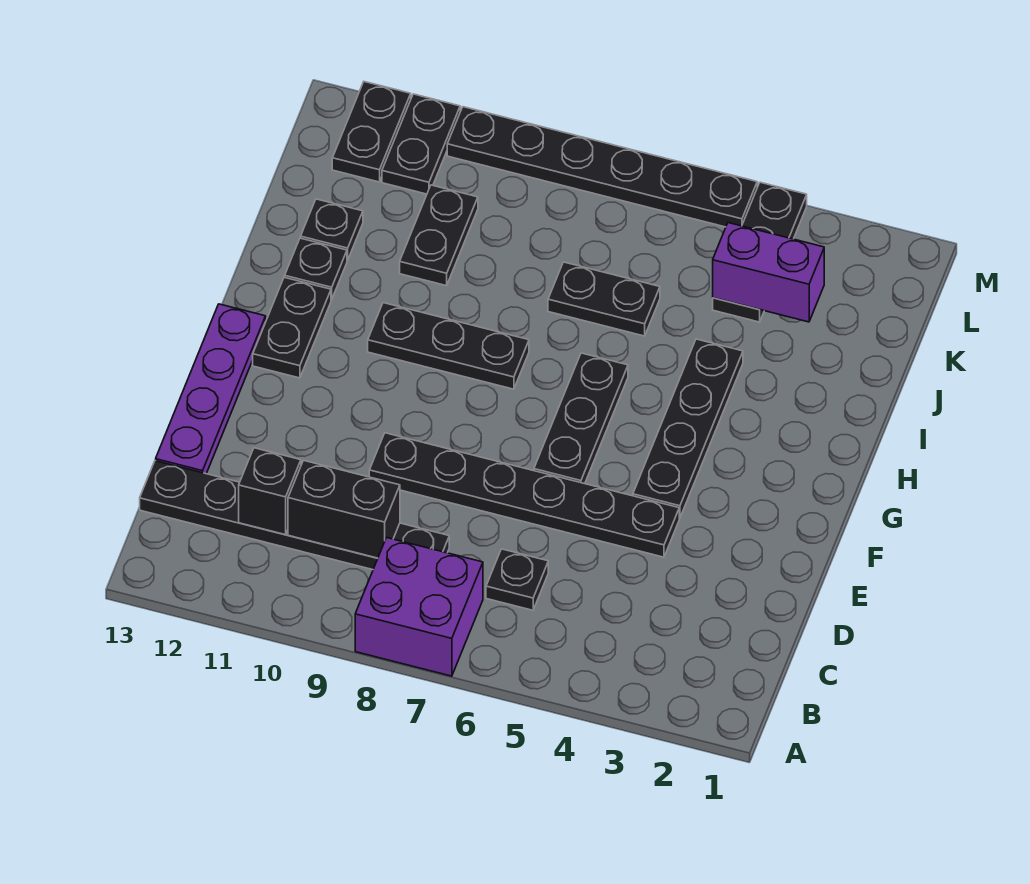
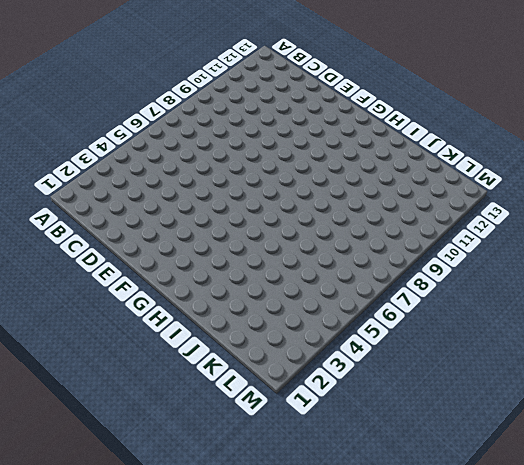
none -> purple brick A7:B8 level 1
none -> black plate C6 level 1
none -> black plate C8:C13 level 1

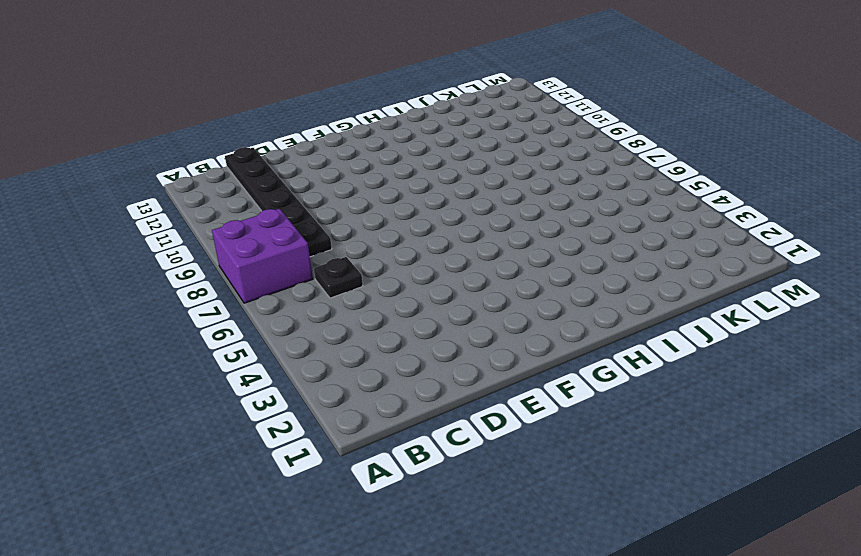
none -> purple plate D13:G13 level 1
none -> black plate E4:E9 level 1
none -> black plate F4:I4 level 1

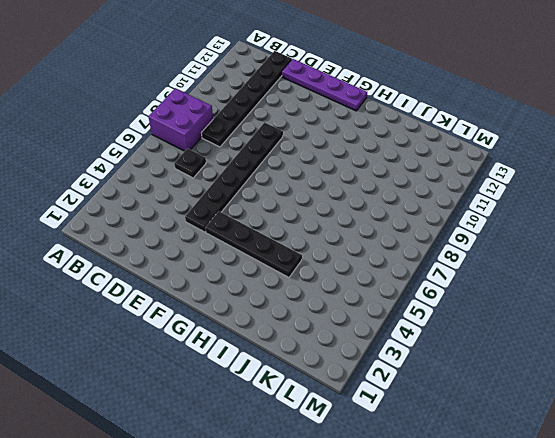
none -> black plate F6:H6 level 1
none -> black plate G12:H12 level 1
none -> black plate H8:H10 level 1

